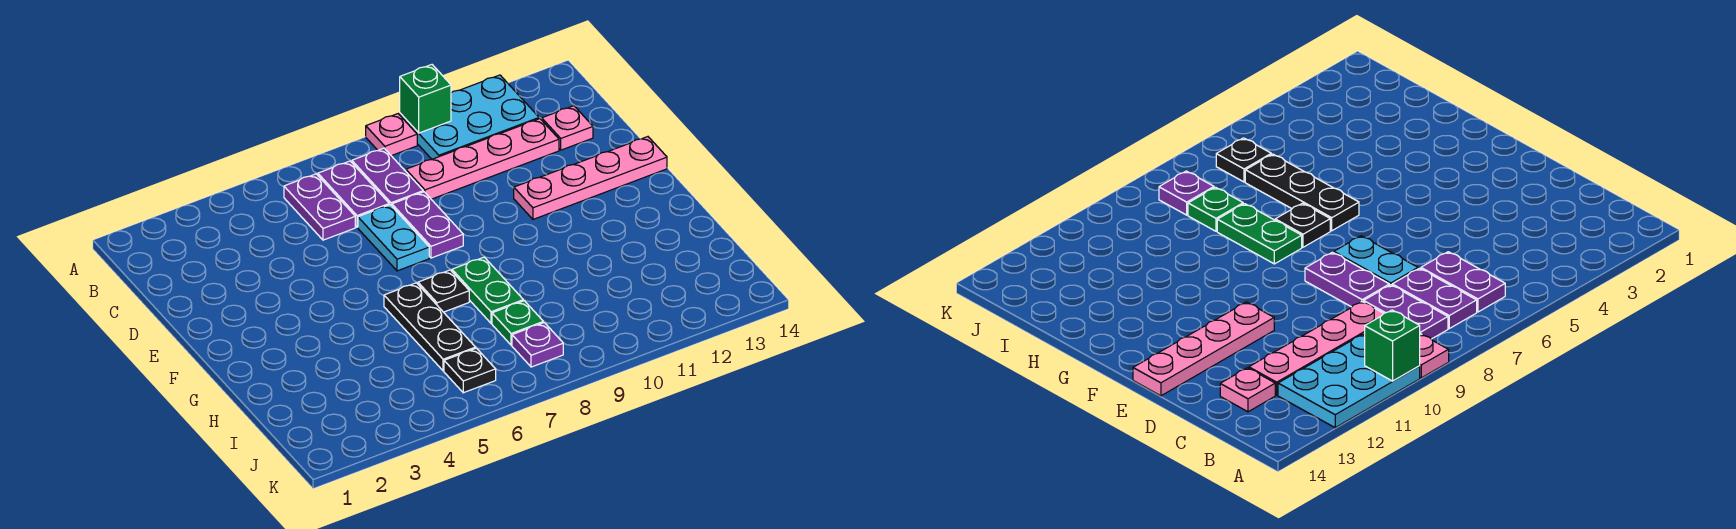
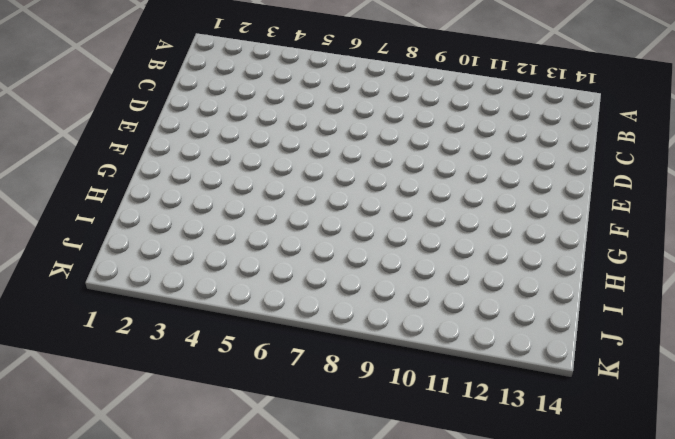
none -> pink plate A9 level 1
none -> cyan plate A10:B12 level 1
none -> purple plate B6:C6 level 1

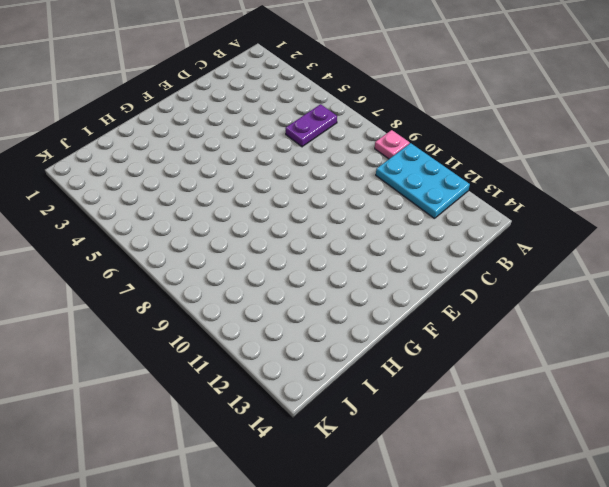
none -> purple plate B7:C7 level 1
none -> purple plate B8:C8 level 1
none -> pink plate C9:C12 level 1

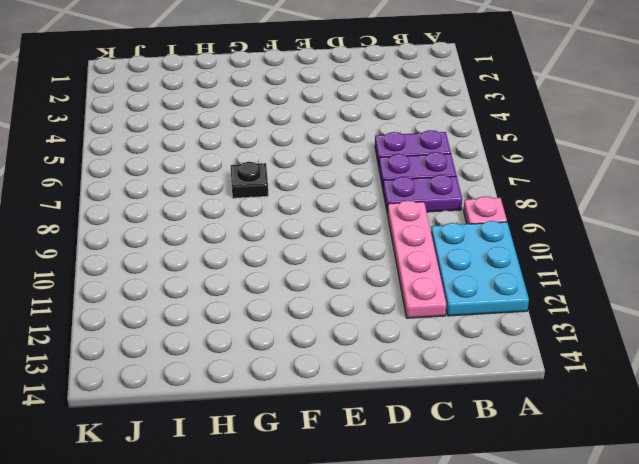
none -> pink plate C13 level 1
none -> cyan plate D7:E7 level 1
none -> purple plate D8:E8 level 1

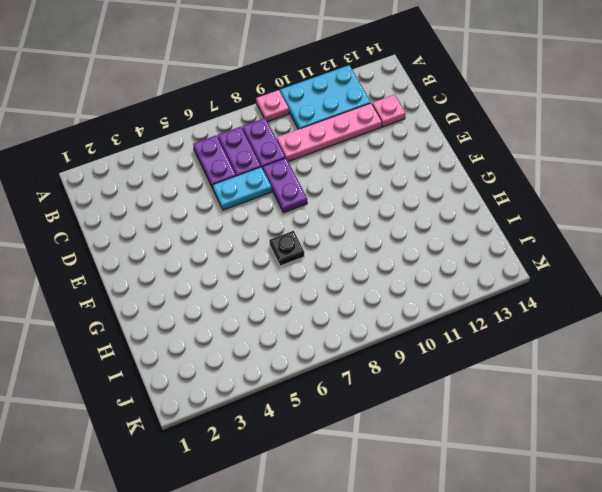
cyan plate D6:D7 level 1 -> cyan plate D7:E7 level 1
none -> pink plate E11:E14 level 1
none -> black plate G6:I6 level 1
none -> green plate G8:H8 level 1

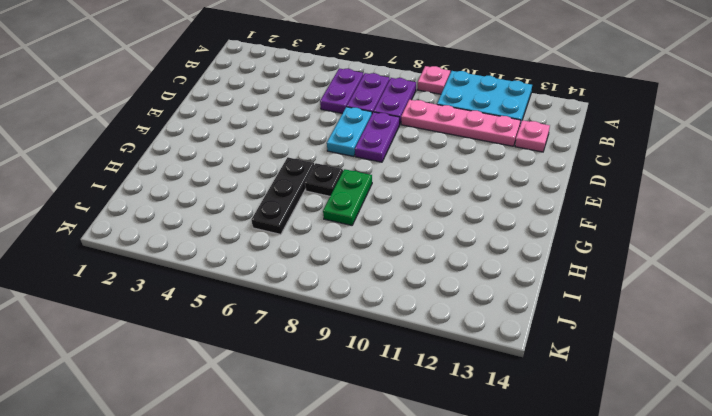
none -> pink plate E11:E14 level 1
none -> green plate I8 level 1
none -> black plate J6 level 1

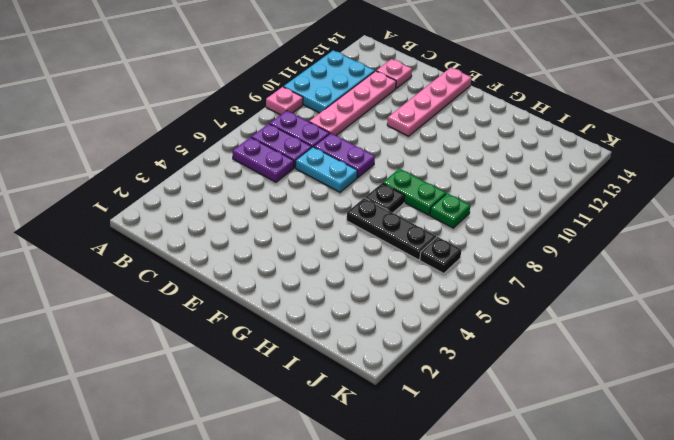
none -> purple plate J8 level 1
none -> green brick A10 level 2

